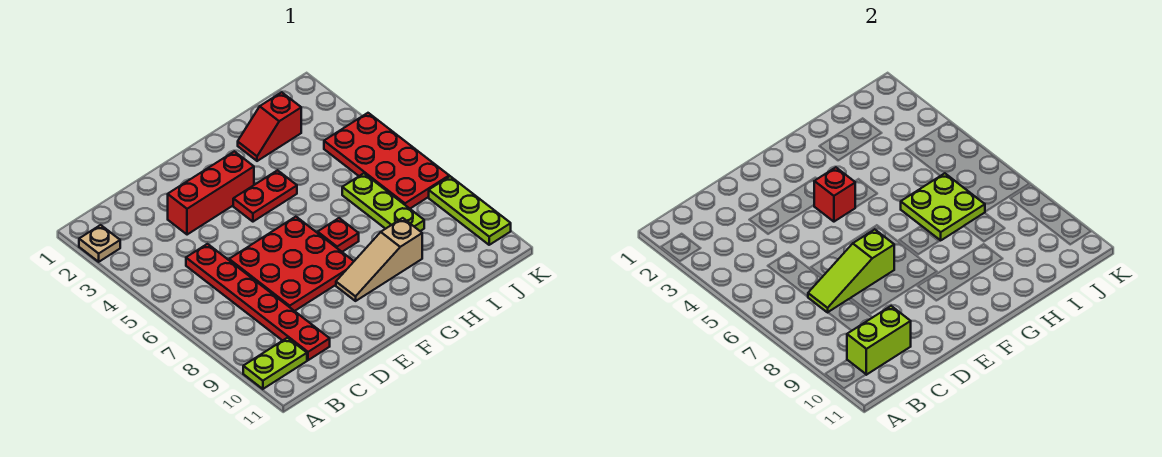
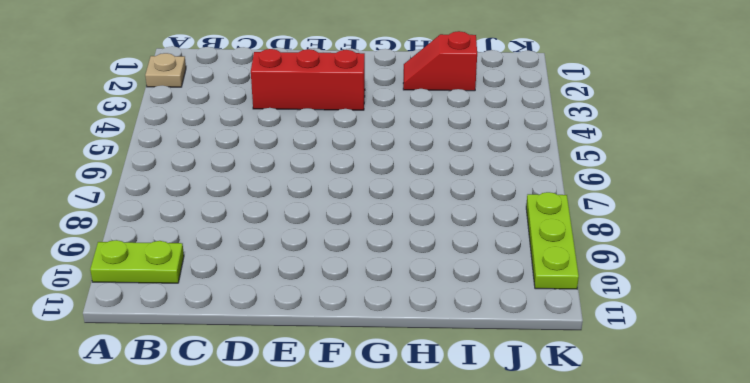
none -> red plate C5:C10 level 1
none -> red plate D6:F8 level 1
none -> red plate F4:G4 level 1

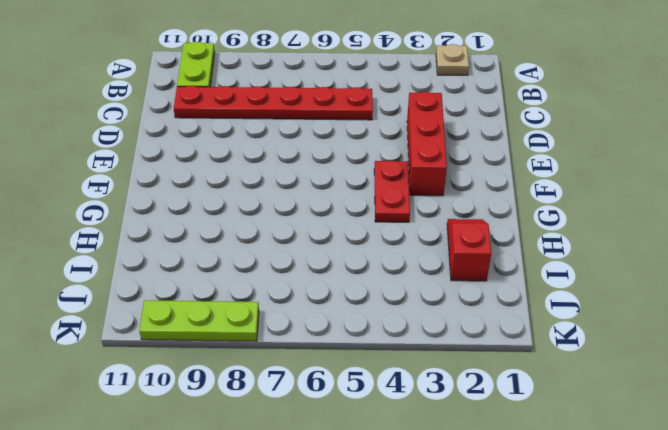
none -> red plate D6:F8 level 1
none -> tan slope F9:H9 level 1 top H
none -> red plate G7 level 1

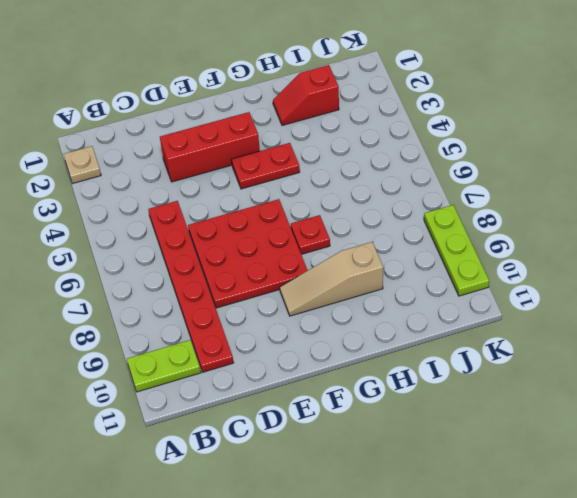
none -> lime plate I6:I8 level 1
none -> red plate J4:K7 level 1
none -> lime brick B10:C10 level 2

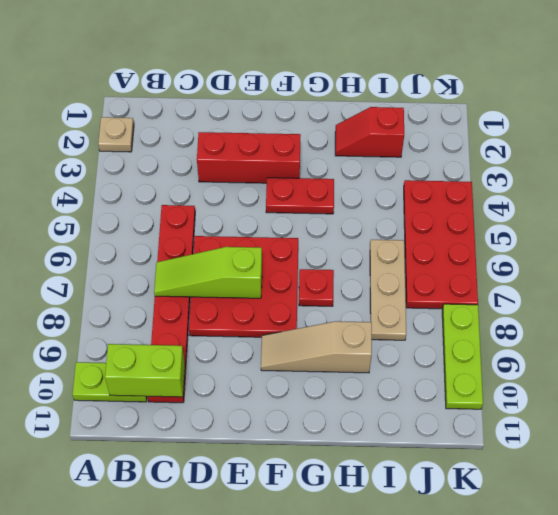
tan plate I6:I8 level 1 -> lime plate I6:I8 level 1
none -> red brick F4 level 2
none -> lime plate H6:I7 level 2

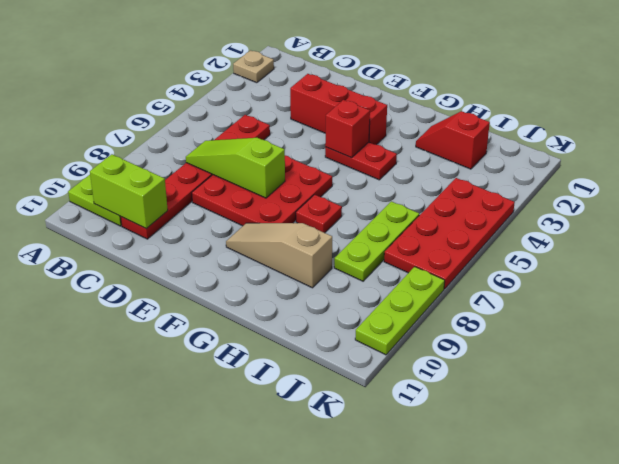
none -> lime plate H6:I7 level 2

